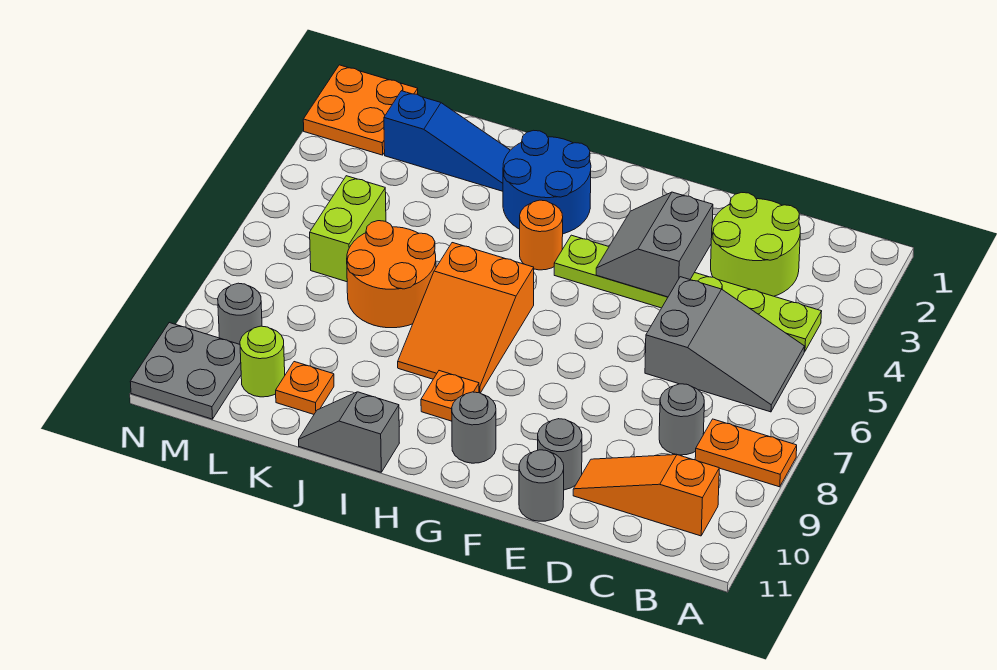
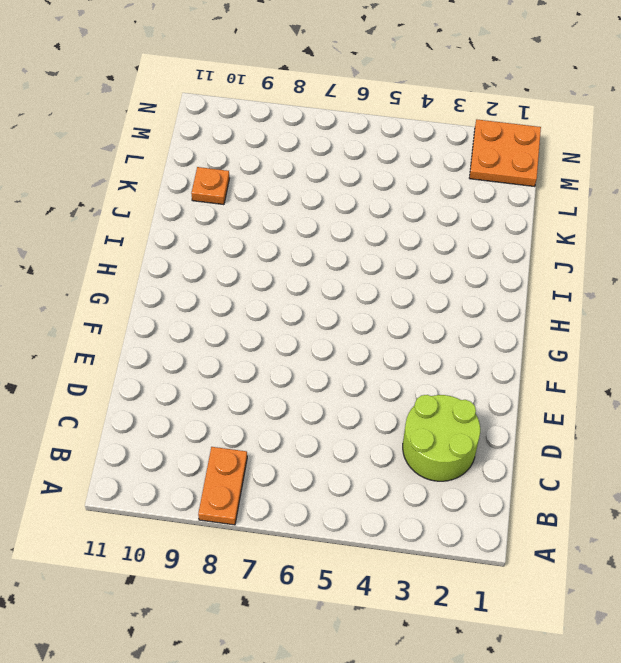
none -> lime plate B4:G4 level 1
none -> grey slope B5:D6 level 1 top D
none -> orange slope B10:D10 level 1 top B

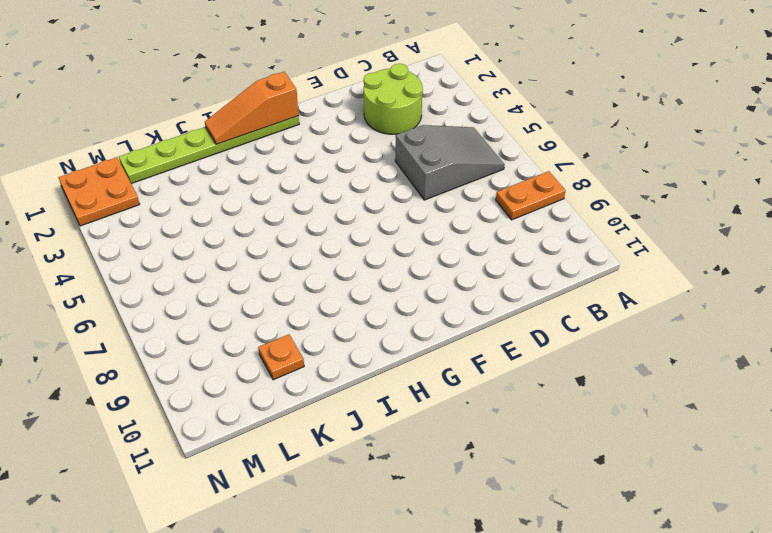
lime plate G1:L1 level 1 -> lime plate B4:G4 level 1
orange slope G1:I1 level 2 top G -> orange slope B10:D10 level 1 top B
none -> grey round brick C8 level 1
none -> grey round brick E10 level 1
none -> grey round brick E11 level 1

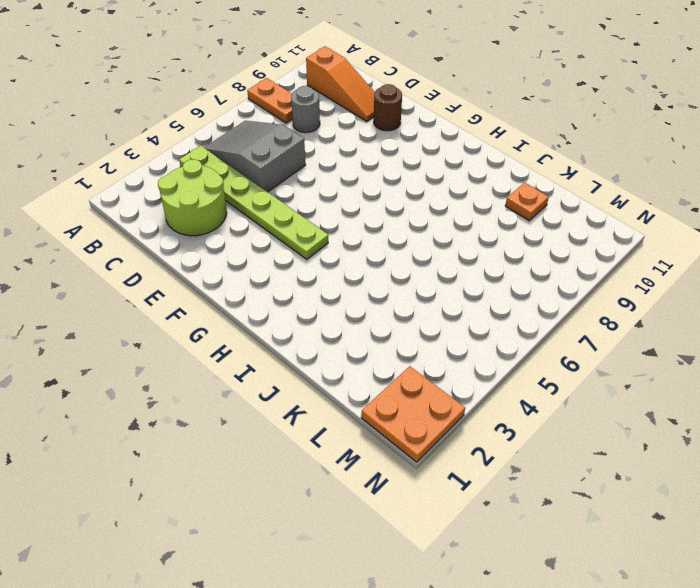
brown round brick E10 level 1 -> grey round brick E10 level 1
none -> grey round brick E11 level 1
none -> grey round brick G10 level 1
none -> blue round brick H2:I3 level 1

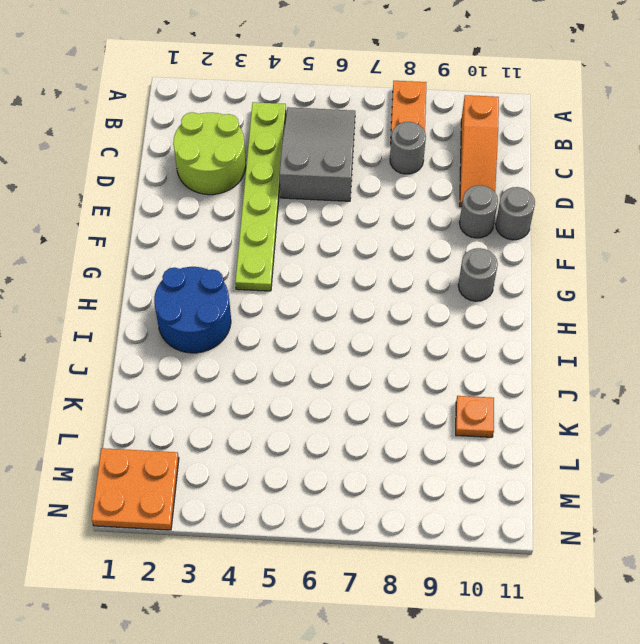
none -> orange round brick H4 level 1
none -> orange slope H6:I8 level 1 top 6
none -> orange plate H9 level 1

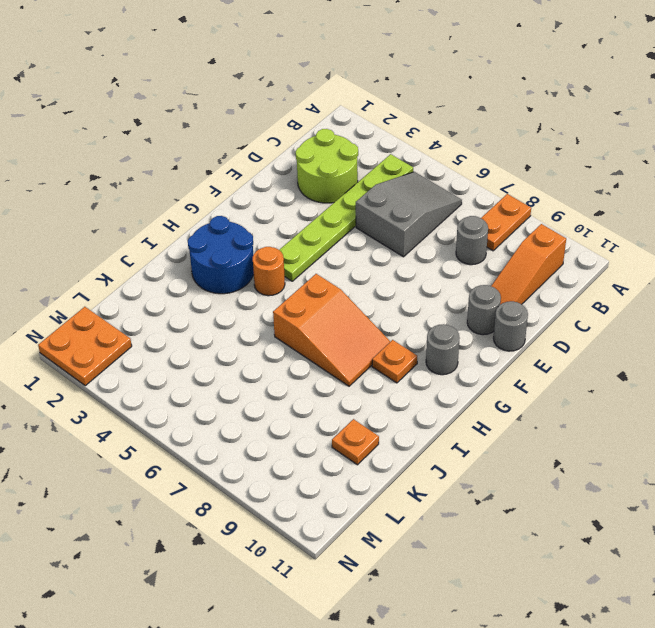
none -> grey slope I11:J11 level 1 top I
none -> blue slope J2:L2 level 1 top L
none -> orange round brick J6:K7 level 1

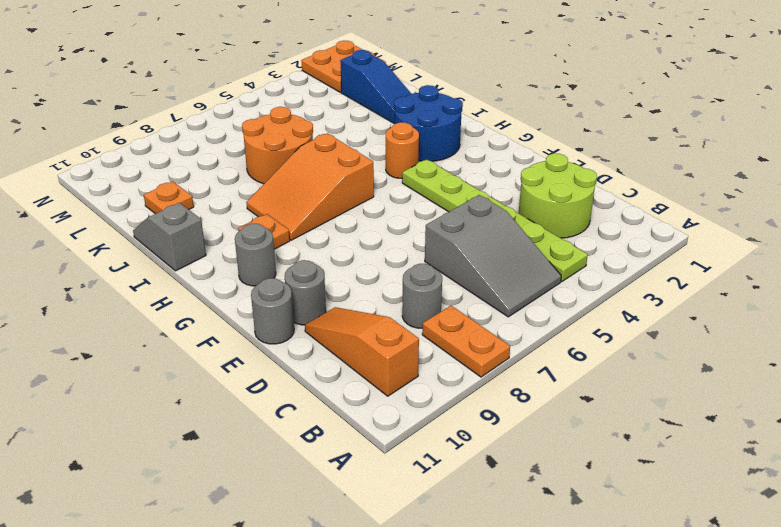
none -> lime brick L5:L6 level 1
none -> lime round brick L10 level 1
none -> grey round brick M9 level 1

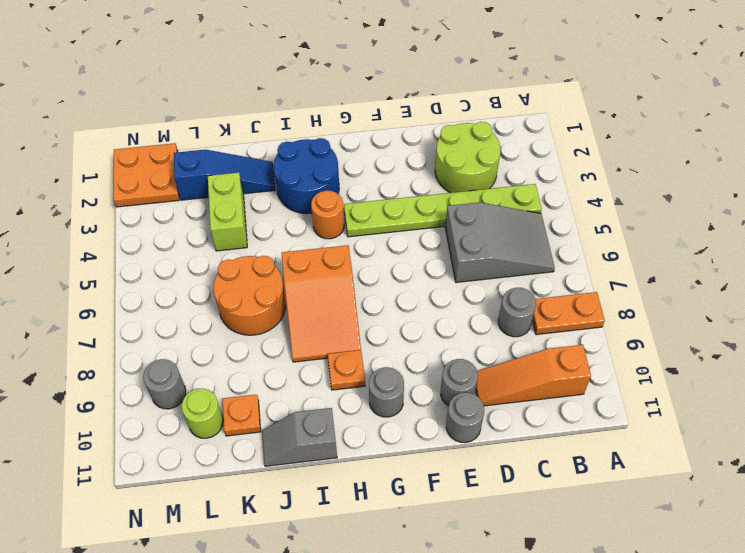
lime brick K3:K4 level 1 -> lime brick L5:L6 level 1
none -> grey plate M10:N11 level 1
none -> grey slope E3:F4 level 2 top E

